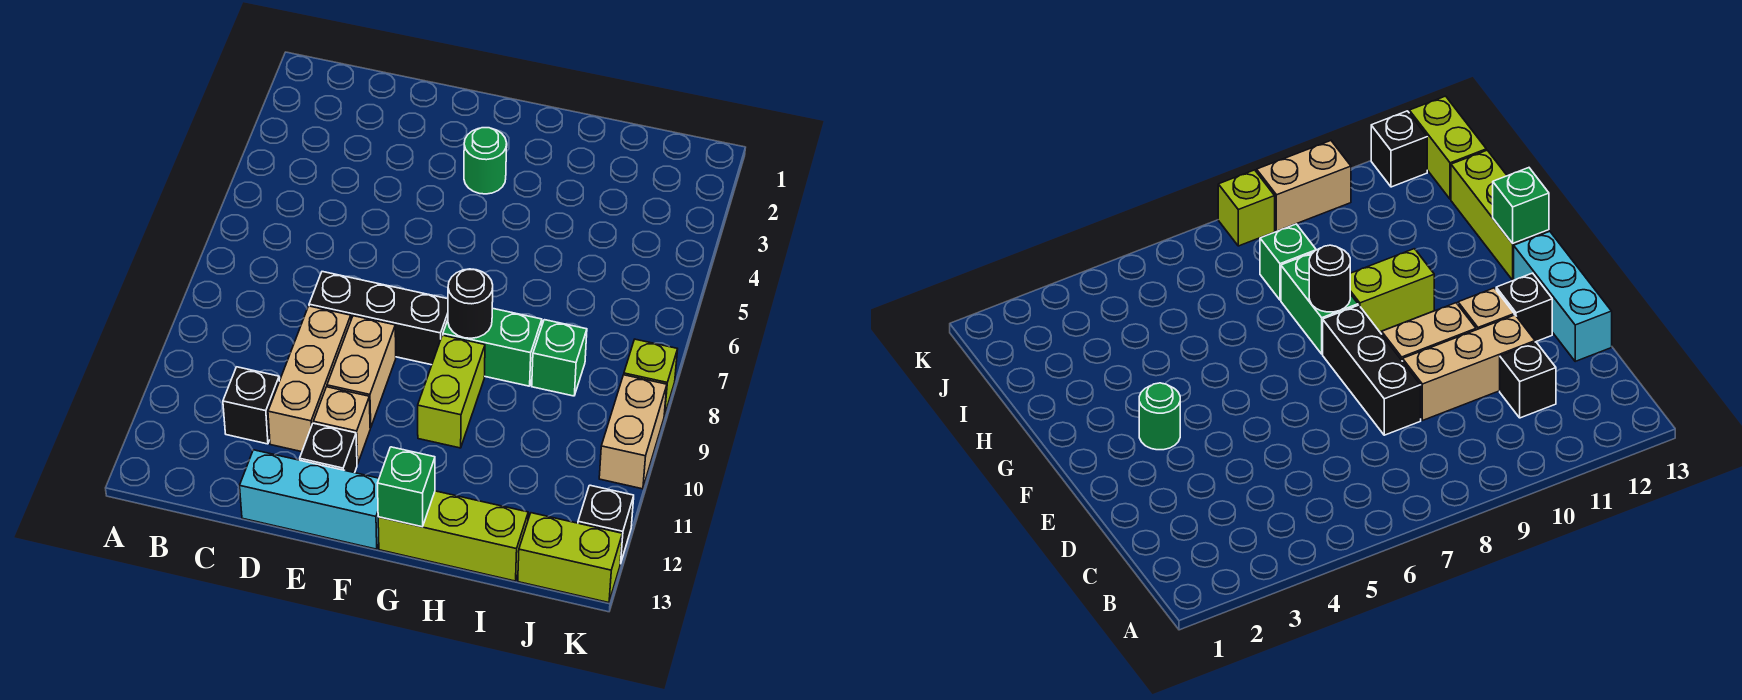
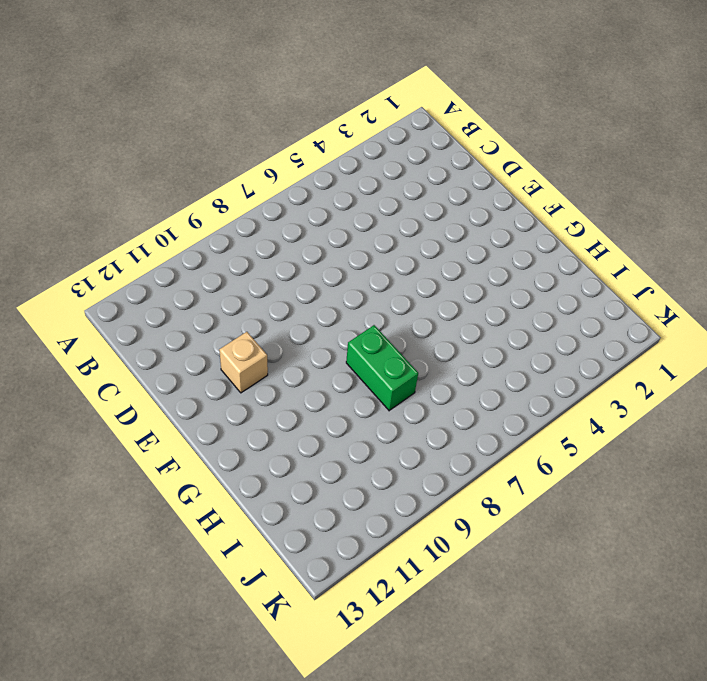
none -> black brick C11 level 1
none -> black brick D8:F8 level 1
none -> tan brick D9:D11 level 1

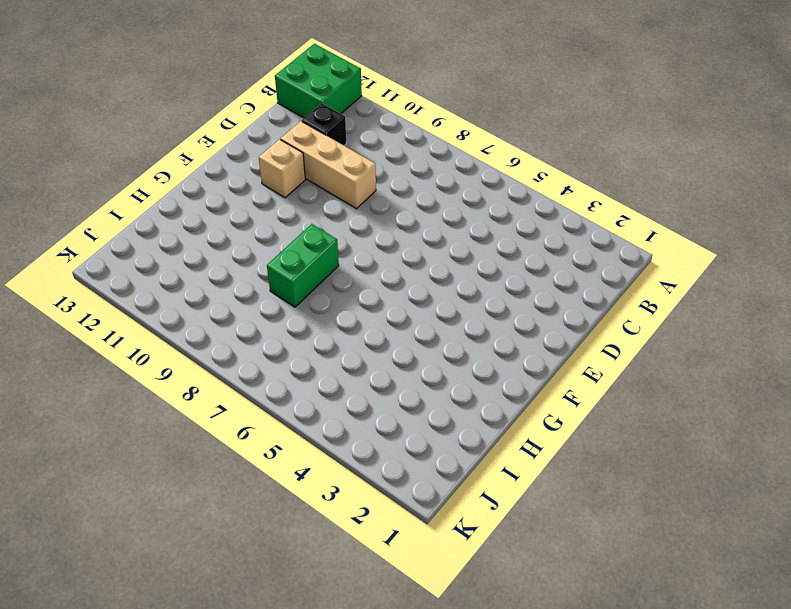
green brick A12:B13 level 1 -> none
none -> black brick D8:F8 level 1
none -> cyan brick D13:F13 level 1
none -> tan brick E9:E10 level 1

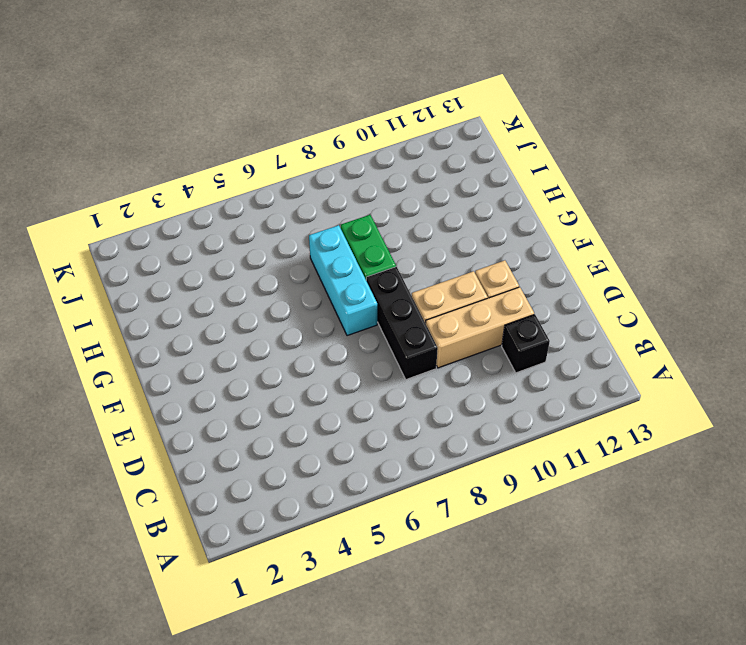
cyan brick F7:H7 level 1 -> cyan brick D13:F13 level 1
none -> black brick E12 level 1
none -> green round brick F3 level 1
none -> lime brick G9:G10 level 1

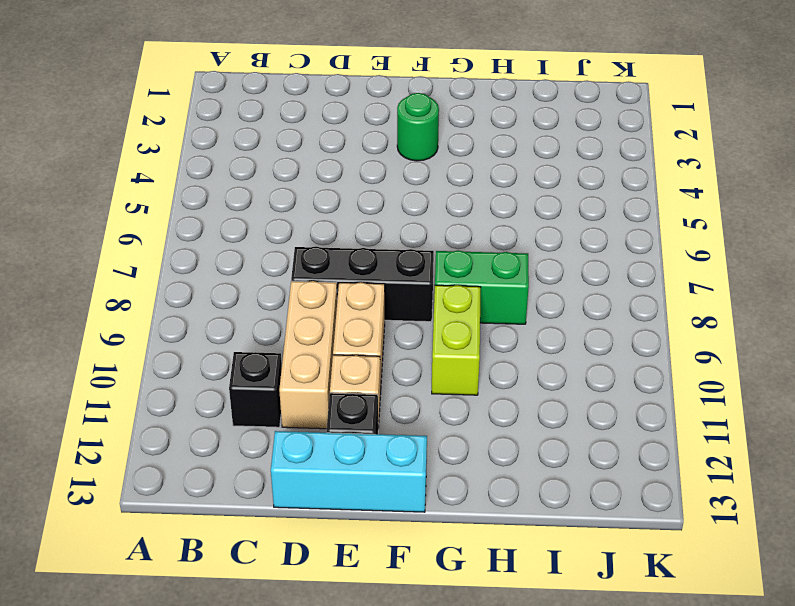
none -> lime brick G13:I13 level 1
none -> green brick I8 level 1
none -> lime brick J13:K13 level 1

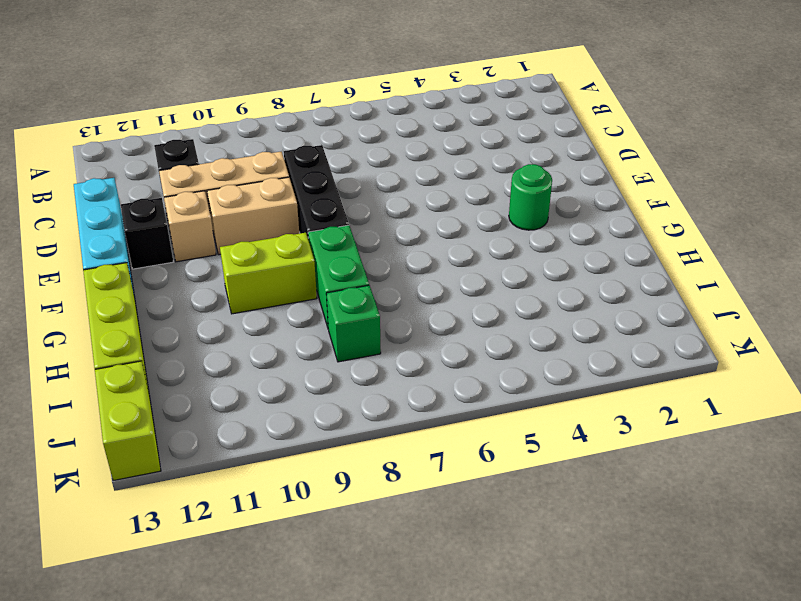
none -> lime brick K8 level 1
none -> tan brick K9:K10 level 1
none -> black brick K12 level 1

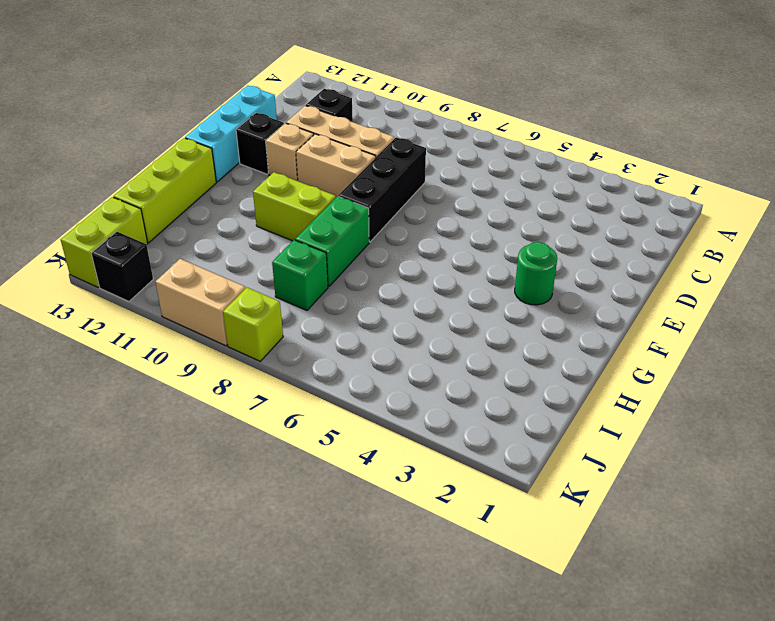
none -> black round brick G8 level 2
none -> green brick G13 level 2

